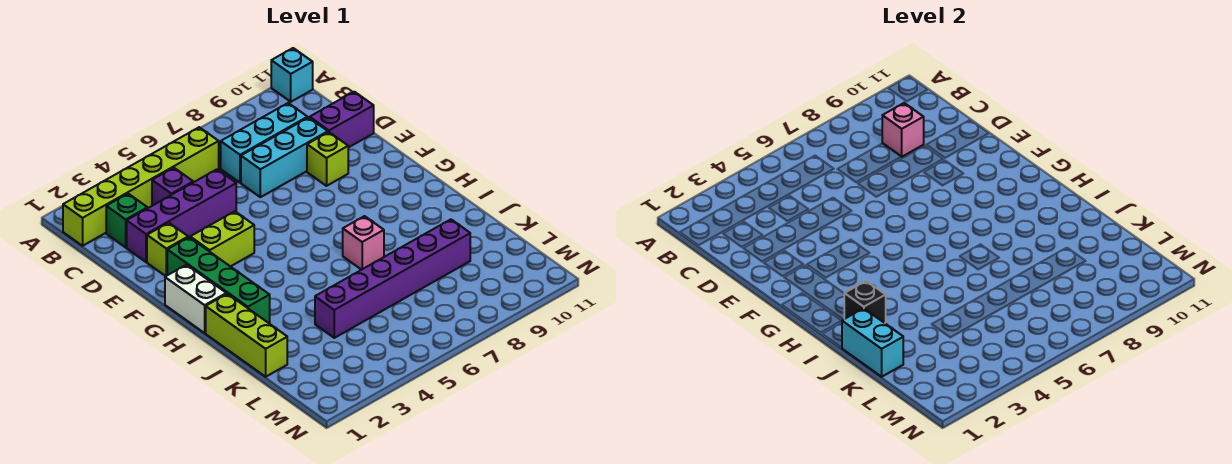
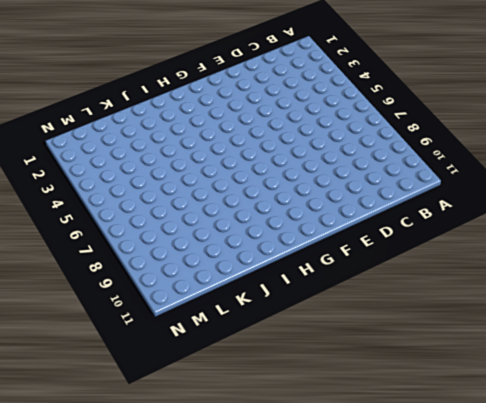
none -> cyan brick A11 level 1
none -> lime brick B1:B6 level 1
none -> green brick C2 level 1

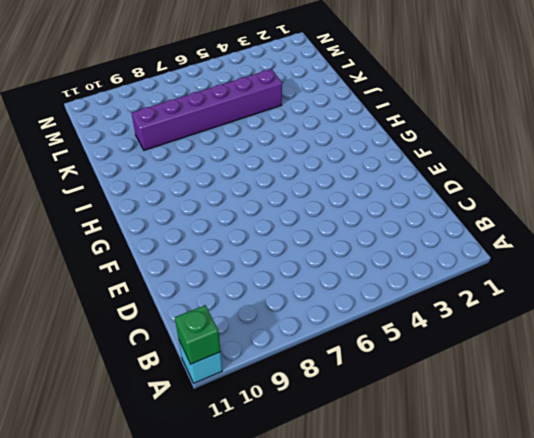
green brick A11 level 2 -> green brick C2 level 1
none -> lime brick B1:B6 level 1
none -> purple brick C4 level 1
none -> cyan brick C7:C9 level 1

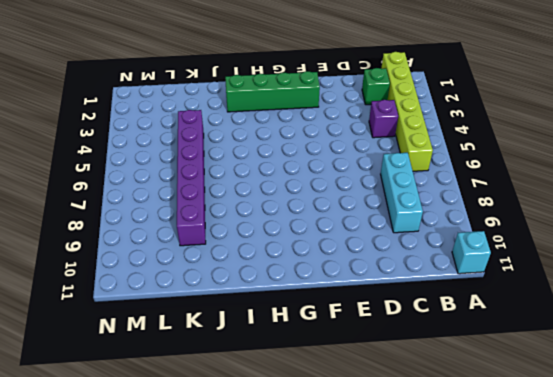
none -> purple brick D2:D5 level 1
none -> cyan brick D7:D9 level 1
none -> purple brick D10:D11 level 1

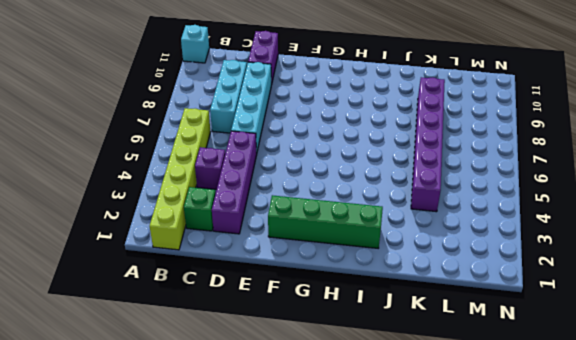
cyan brick D6:D9 level 1 -> cyan brick D7:D9 level 1
none -> lime brick E2 level 1
none -> lime brick E9 level 1
none -> lime brick F3:F4 level 1

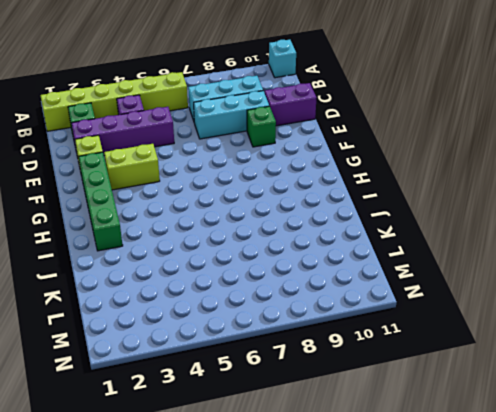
green brick E9 level 1 -> lime brick E9 level 1
none -> white brick G1:H1 level 1
none -> lime brick I1:K1 level 1
none -> pink brick I7 level 1

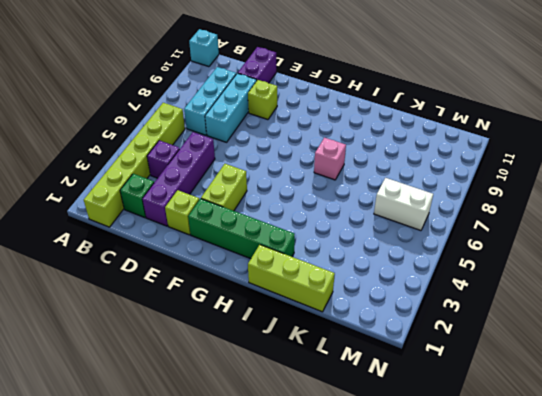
white brick L6:M6 level 1 -> white brick G1:H1 level 1
none -> purple brick K4:K9 level 1
none -> pink brick C9 level 2
none -> black brick I2 level 2

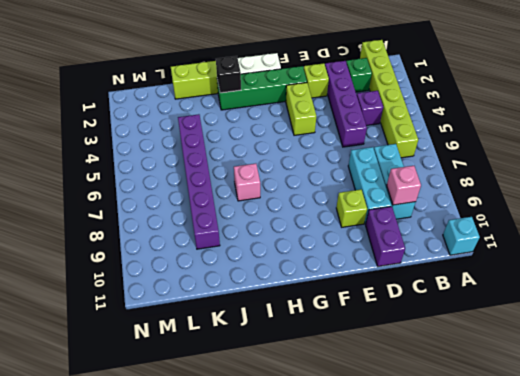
none -> cyan brick J1:K1 level 2

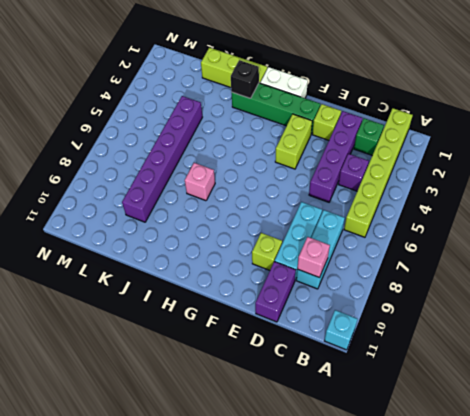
none -> cyan brick J1:K1 level 2

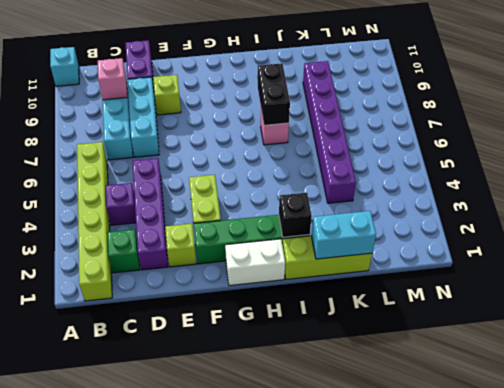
black brick I7:I8 level 2 -> none

